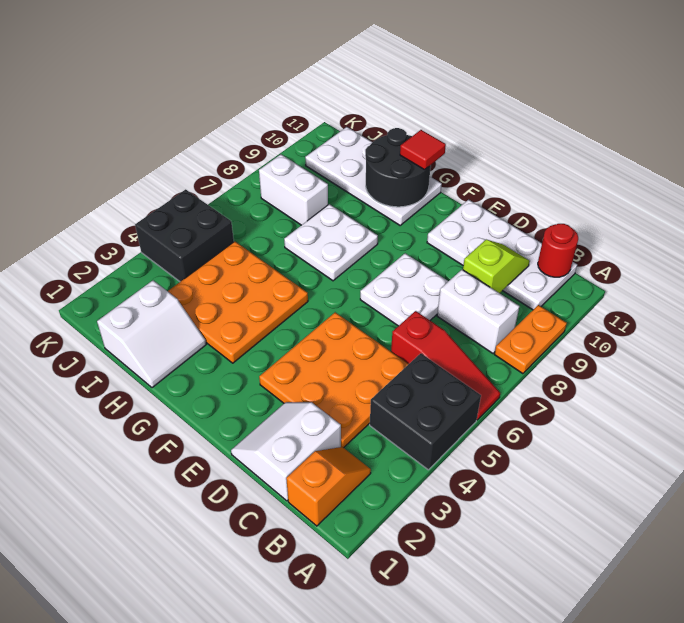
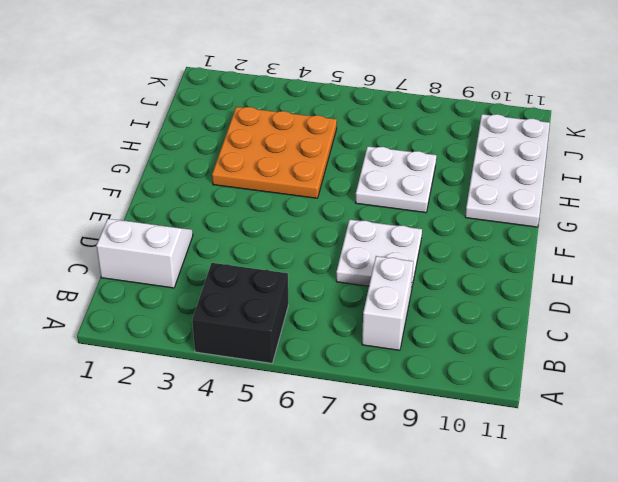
none -> red slope A6:C6 level 1 top C
none -> orange plate A8:A9 level 1
none -> orange slope B1:B2 level 1 top 1

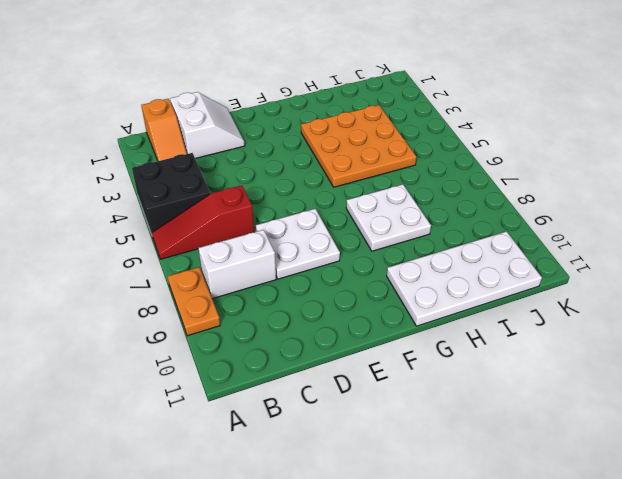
none -> white plate B10:E11 level 1
none -> orange plate C3:E5 level 1
none -> white slope H1:I2 level 1 top I

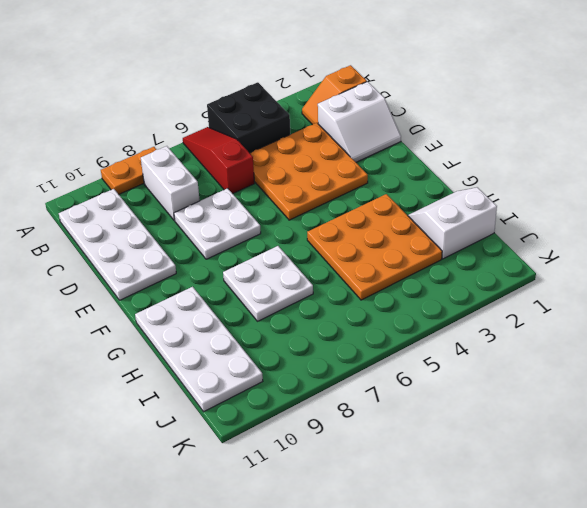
none -> white brick I8:J8 level 1
none -> black brick J4:K5 level 1
none -> red round brick B11 level 2

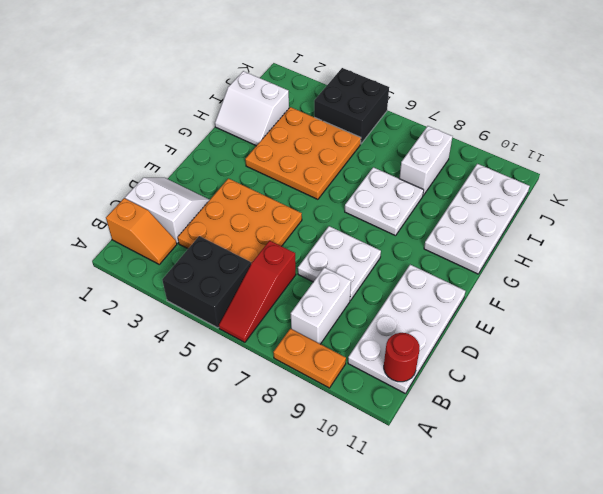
none -> lime slope C9:C10 level 2 top 9
none -> black round brick G10:H11 level 2
none -> red tile G11 level 3

